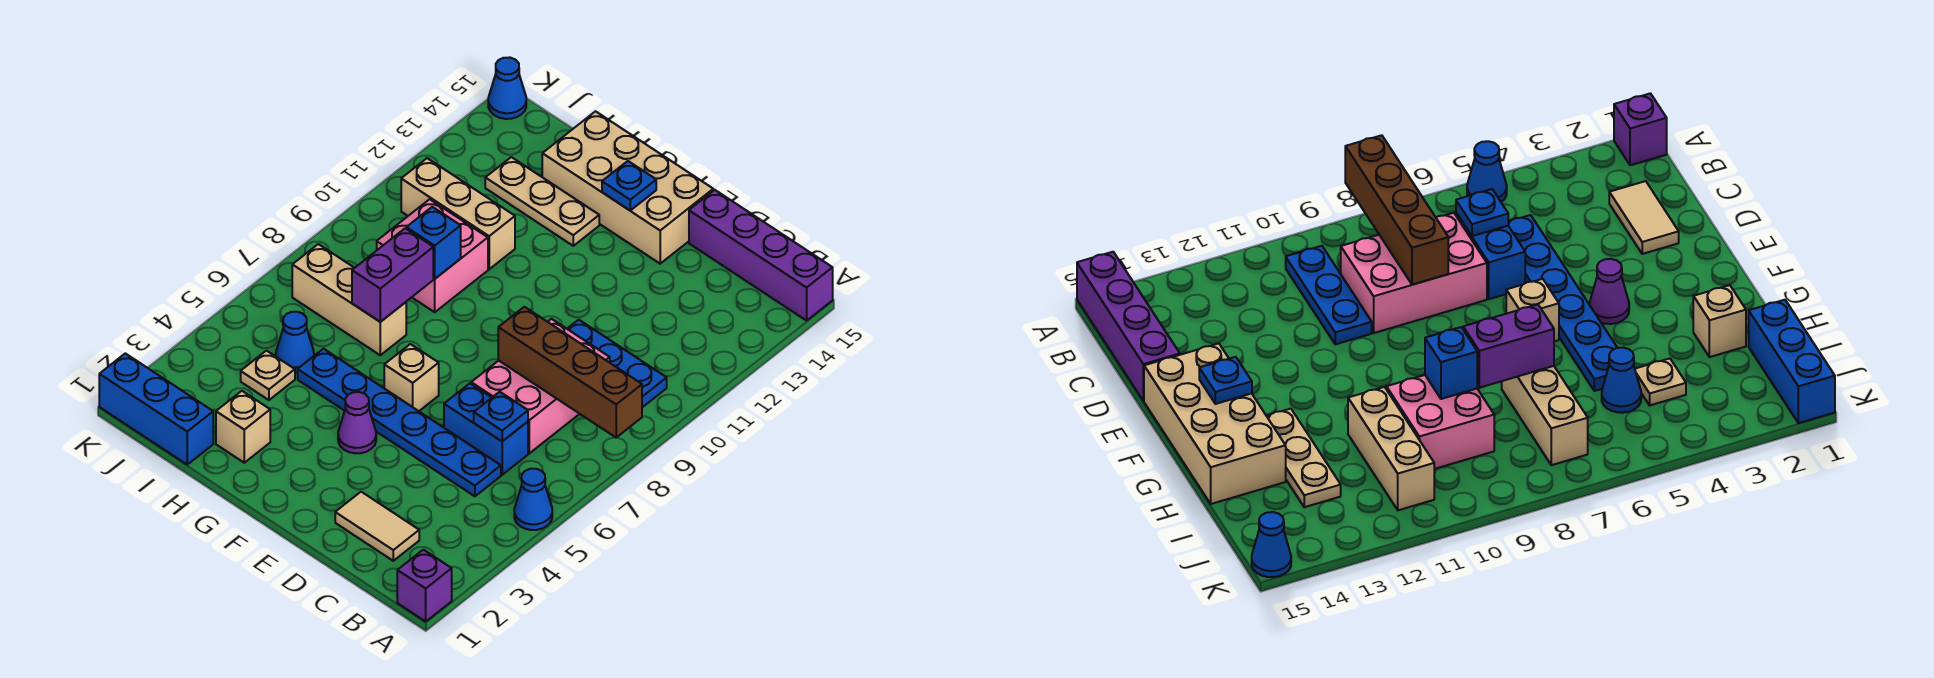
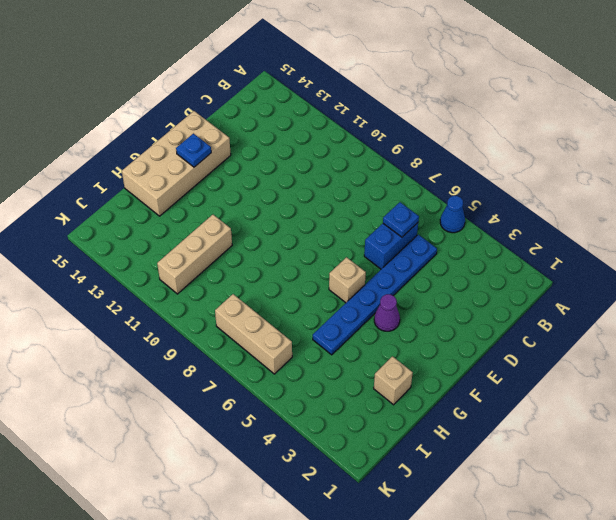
tan brick J6:J8 level 1 -> tan brick H7:J7 level 1
none -> purple brick A1 level 1
none -> purple brick A15:D15 level 1
none -> blue plate B10:D10 level 1

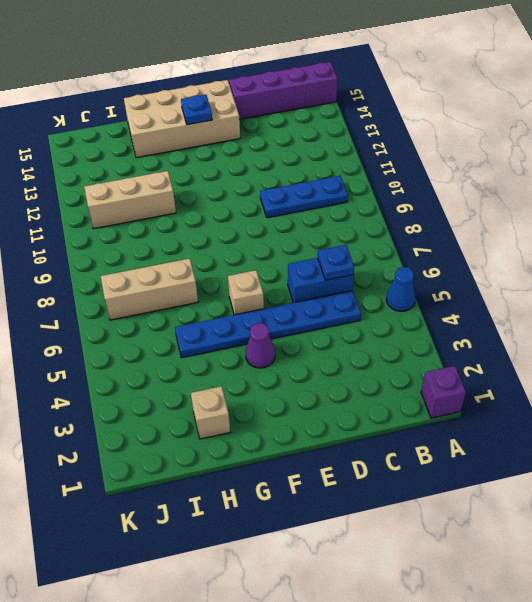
none -> tan tile C2:D2 level 1
none -> pink brick C7:D9 level 1
none -> tan plate G13:I13 level 1

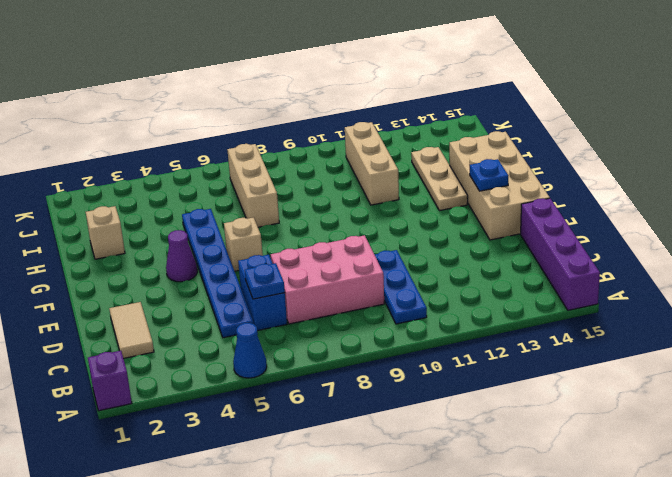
none -> pink brick H9:I10 level 1
none -> blue brick I1:K1 level 1
none -> tan plate I4 level 1

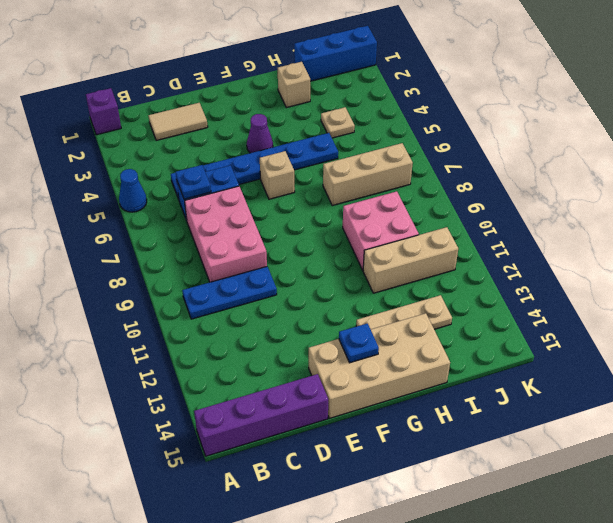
none -> blue cone I5 level 1
none -> blue cone K15 level 1
none -> brown brick A8:D8 level 2

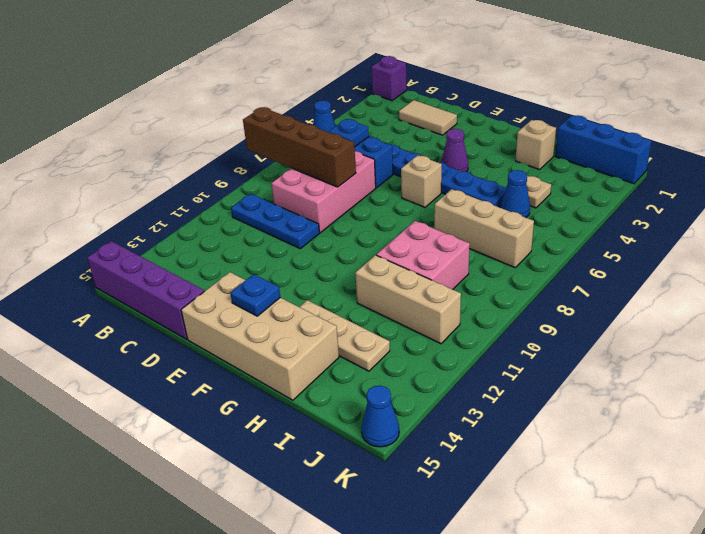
none -> purple brick H7:H8 level 2
none -> blue brick H9 level 2

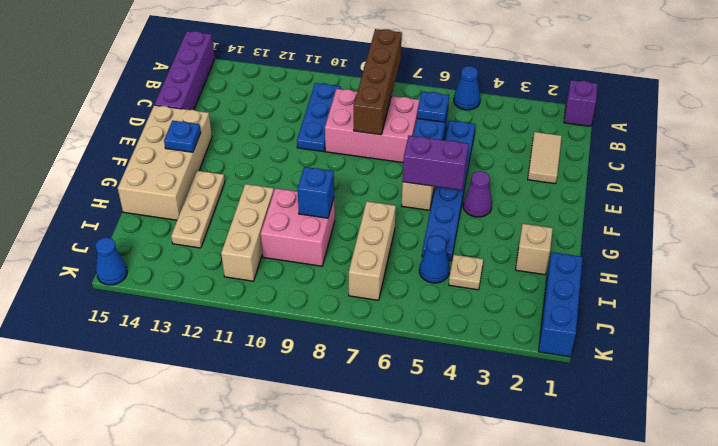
purple brick F5:F6 level 2 -> purple brick H7:H8 level 2

